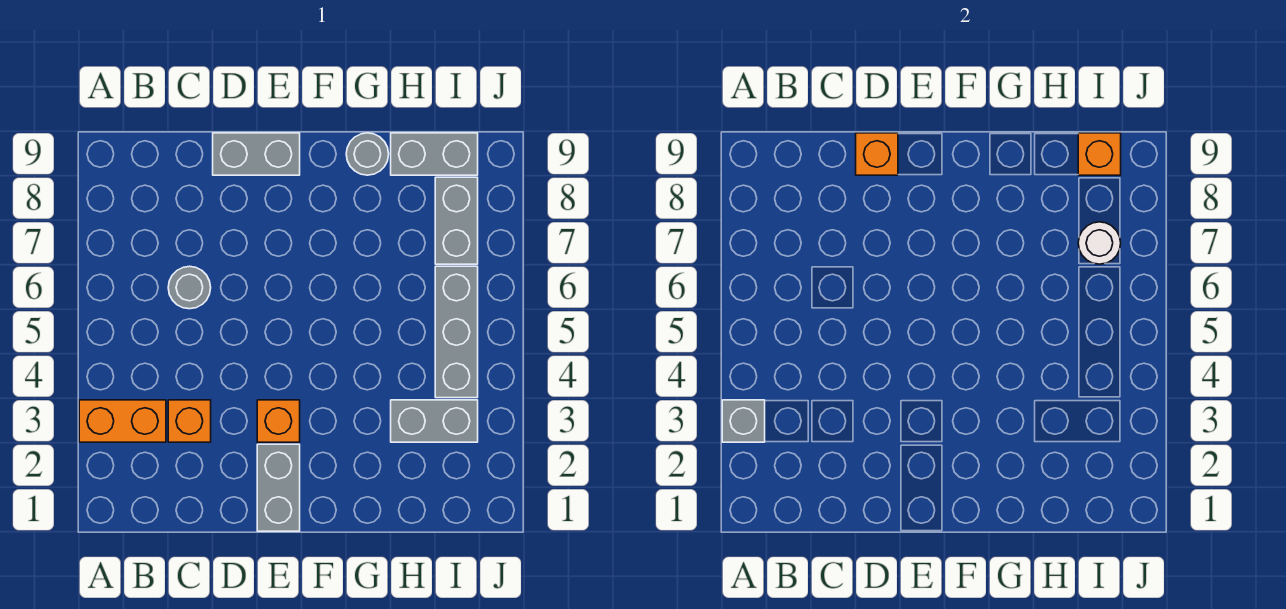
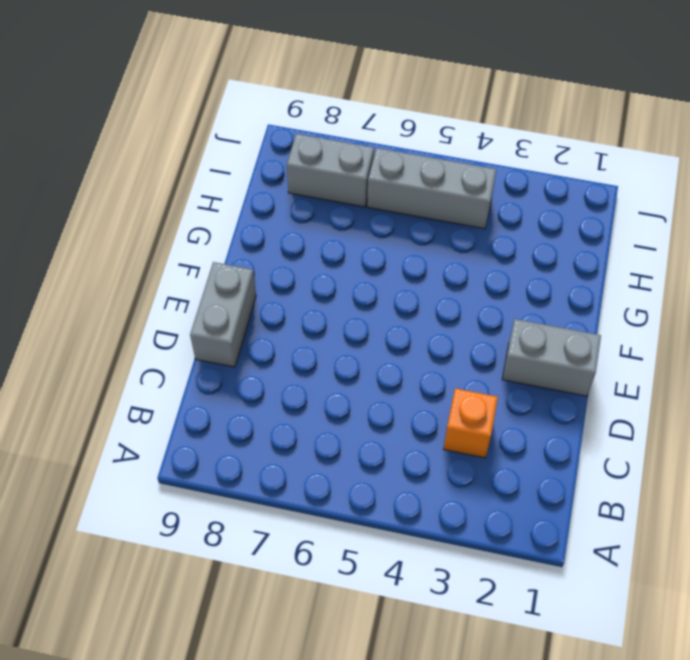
none -> orange brick A3:B3 level 1
none -> grey round brick C6 level 1
none -> orange brick E3 level 1

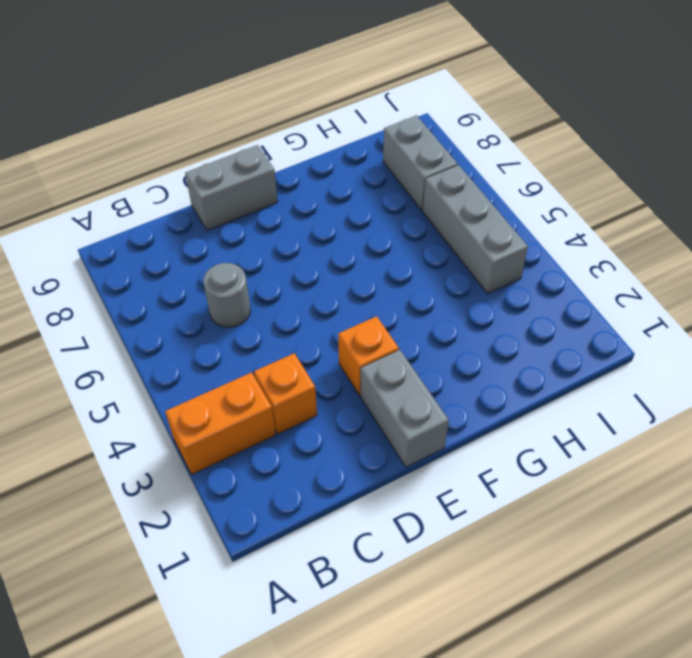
none -> grey round brick G9 level 1
none -> grey brick H3:I3 level 1
none -> grey brick H9:I9 level 1

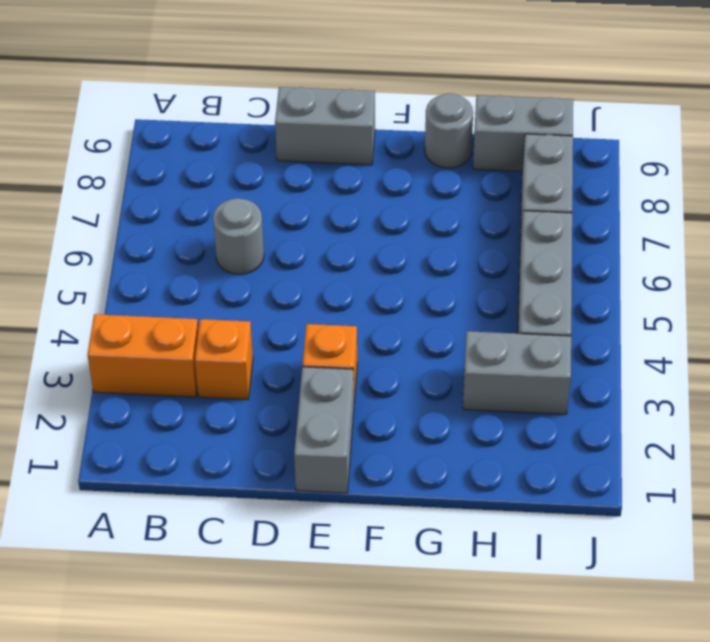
none -> grey brick A3 level 2
none -> orange brick D9 level 2
none -> white round brick I7 level 2

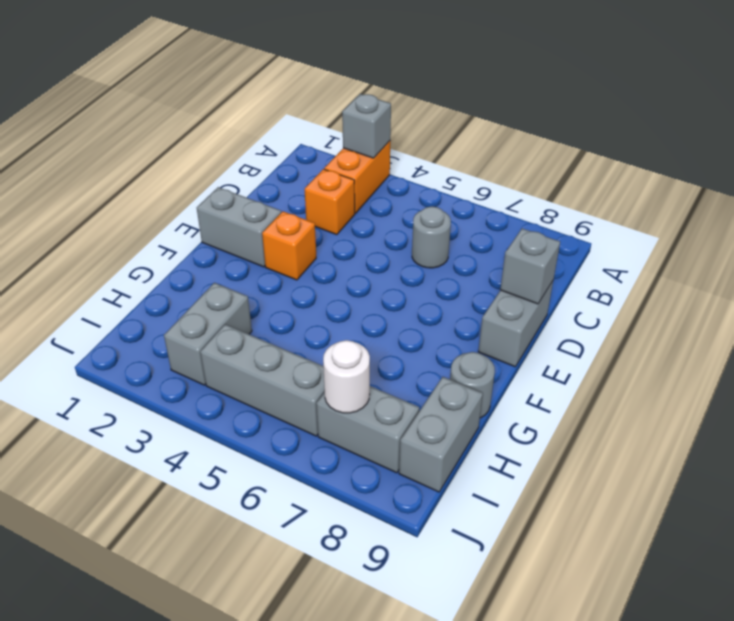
grey brick D9 level 2 -> orange brick D9 level 2
none -> orange brick I9 level 2

